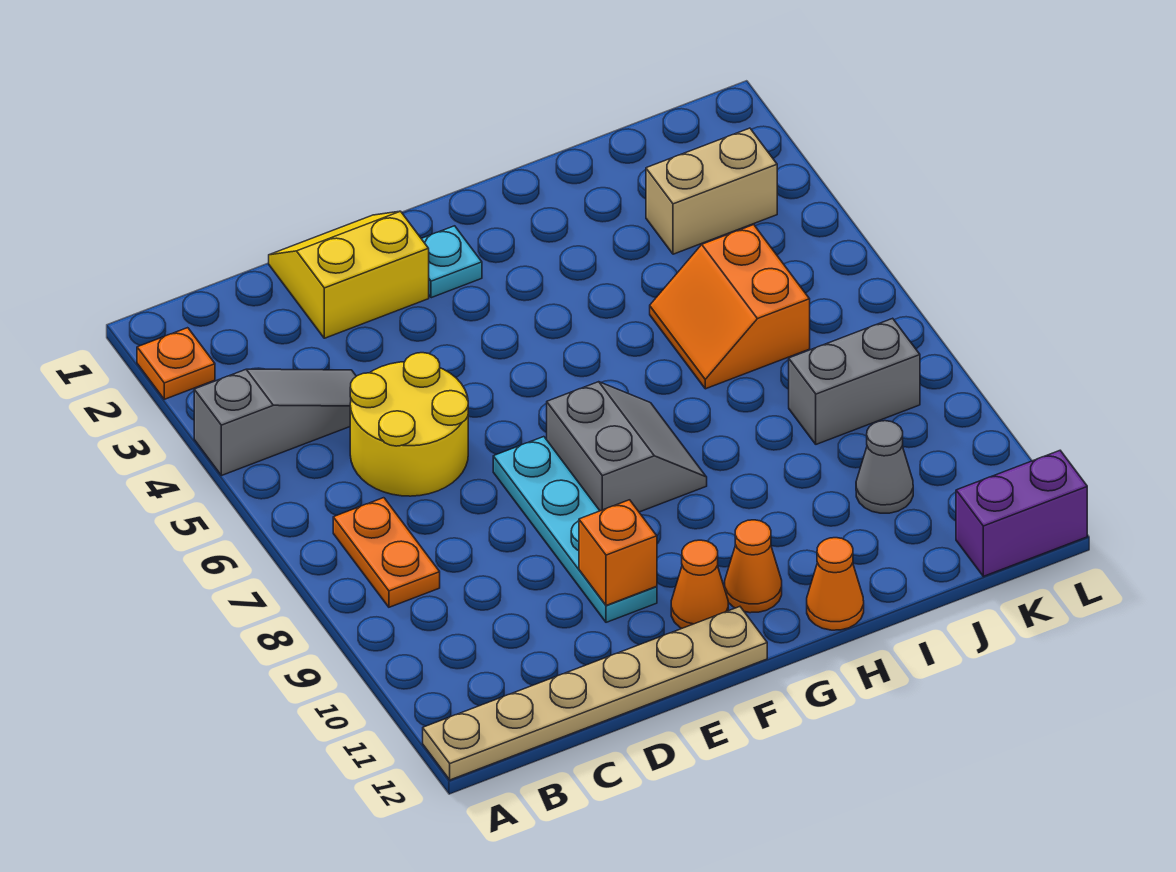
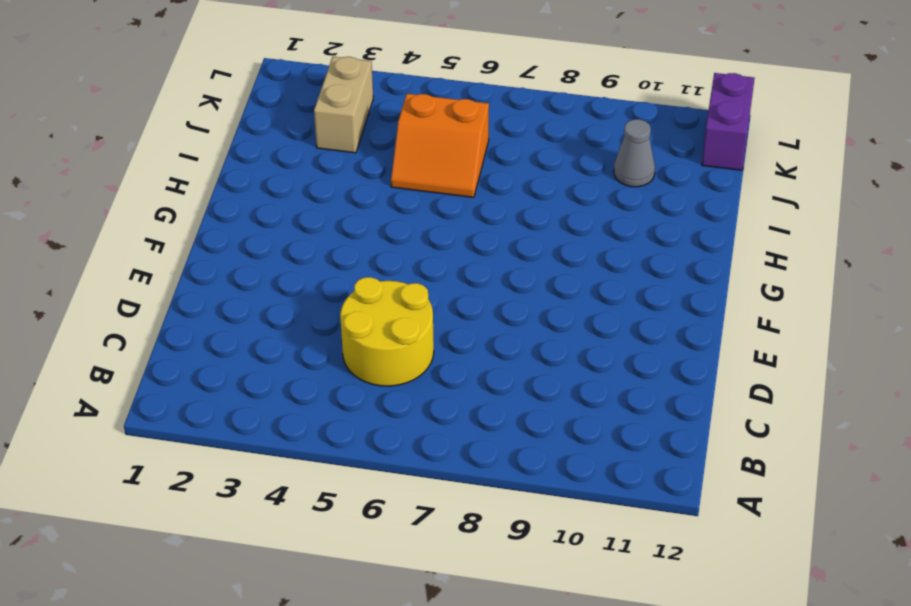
none -> orange plate A2 level 1
none -> grey slope A4:C4 level 1 top A
none -> tan plate A12:F12 level 1

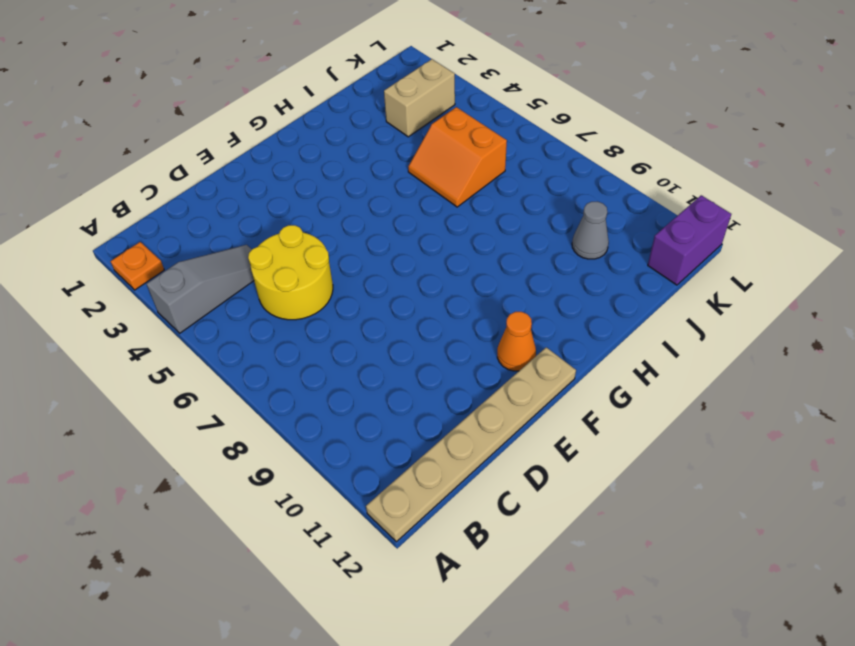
none -> orange plate B7:B8 level 1
none -> yellow slope D1:E2 level 1 top 2
none -> cyan plate E7:E10 level 1

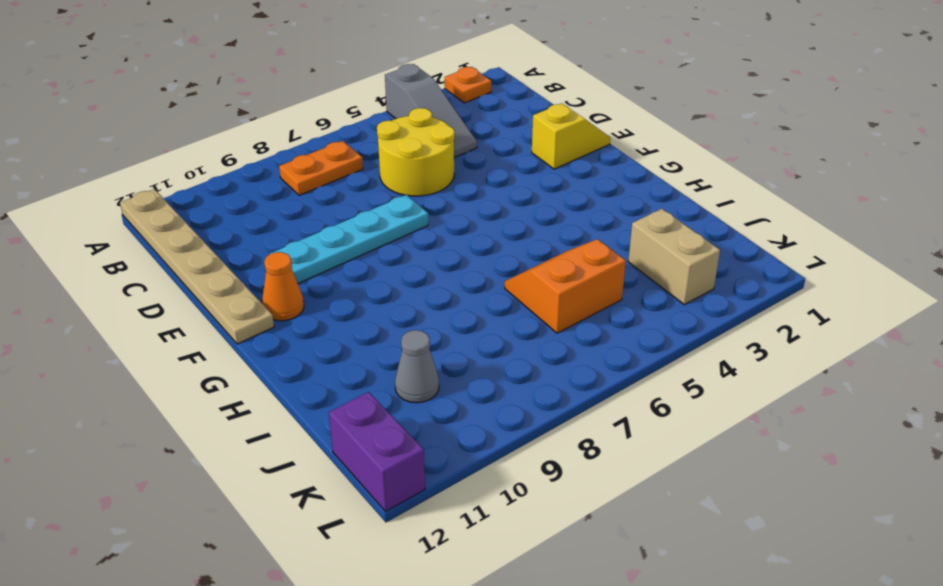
yellow slope E1:E2 level 1 top 2 -> yellow slope D1:E2 level 1 top 2
none -> cyan plate F2 level 1
none -> grey slope F7:G8 level 1 top F
none -> orange cone G11 level 1

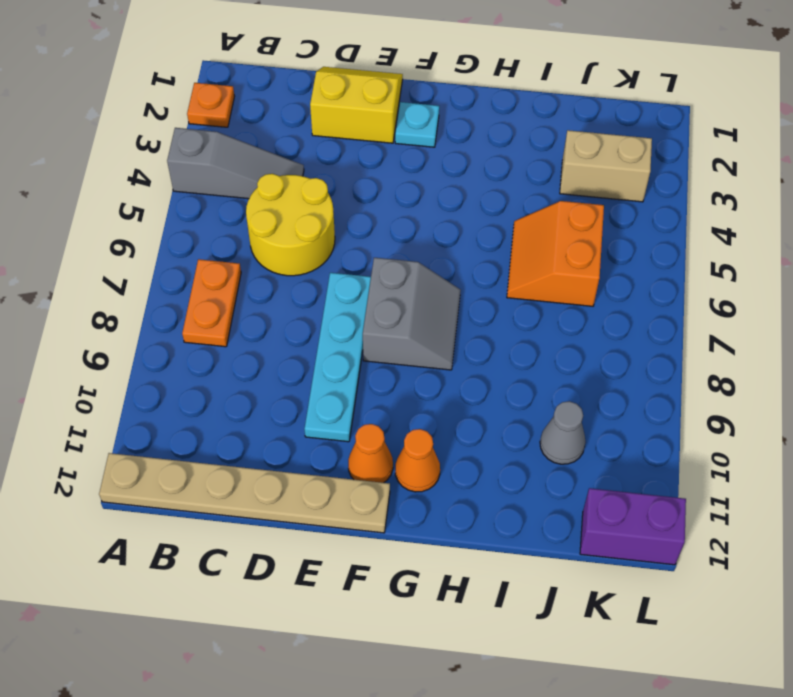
none -> orange cone H12 level 1
none -> grey brick J8:K8 level 1
none -> orange brick E10 level 2

